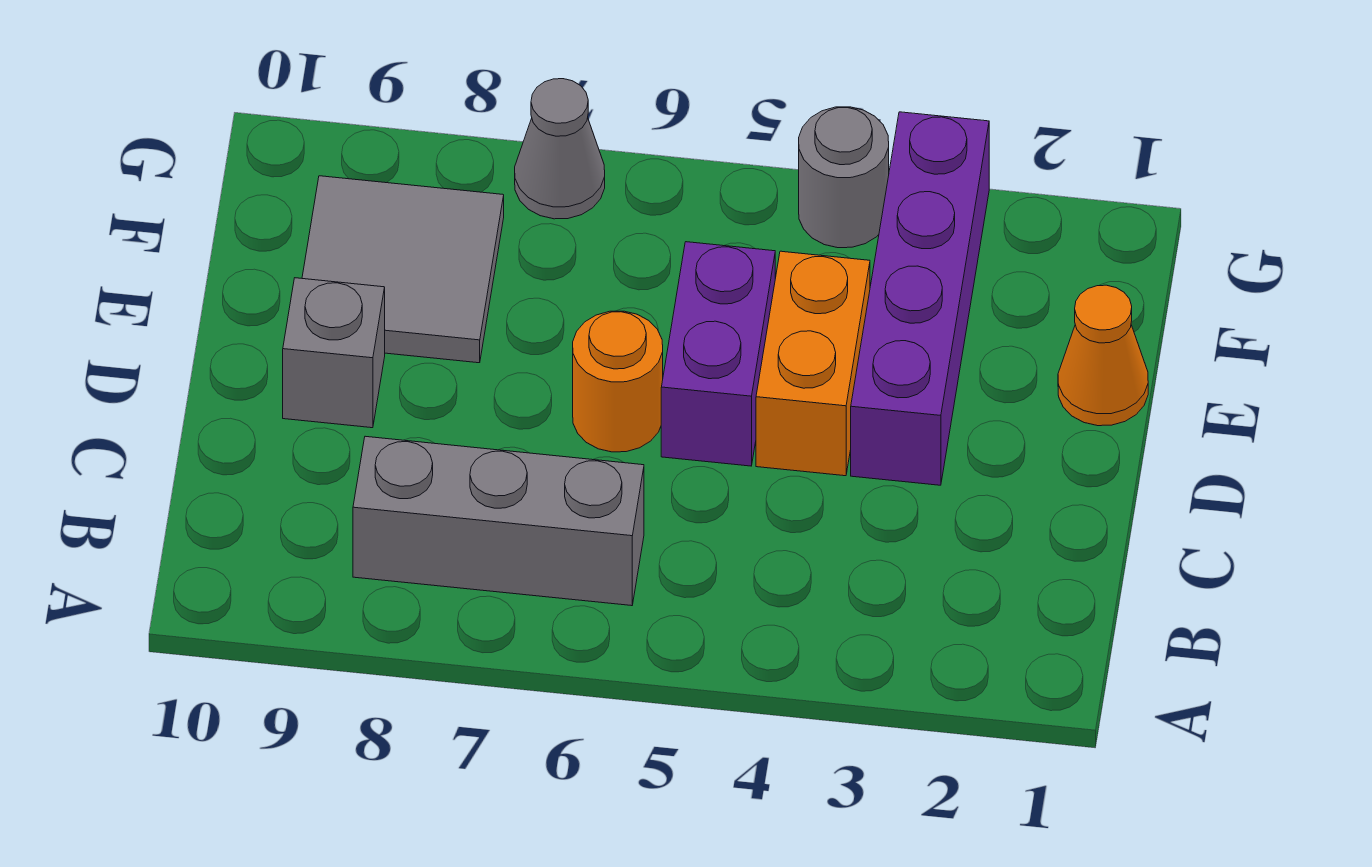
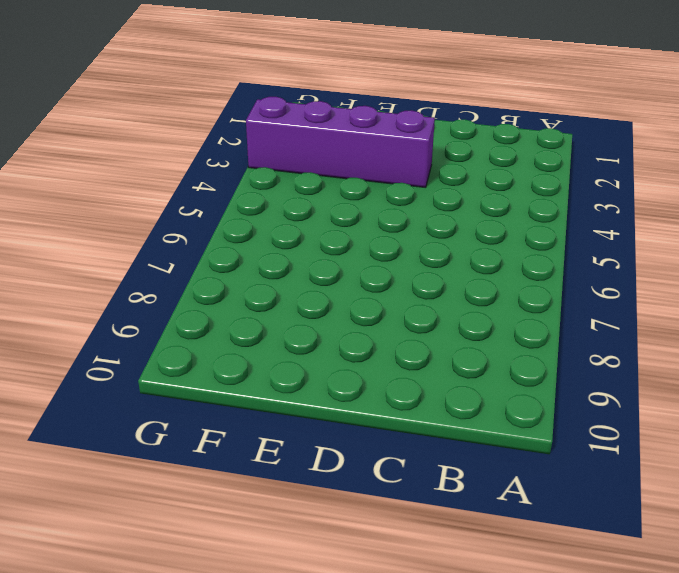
none -> grey brick B6:B8 level 1
none -> orange brick D4:E4 level 1

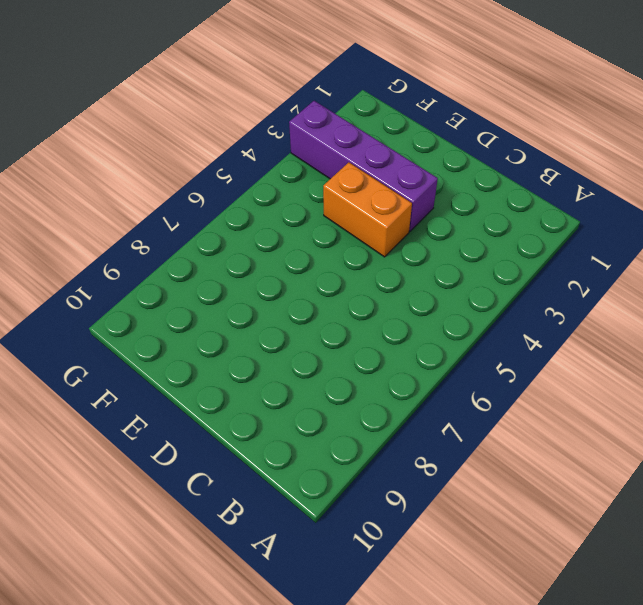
none -> grey brick B6:B8 level 1
none -> purple brick D5:E5 level 1

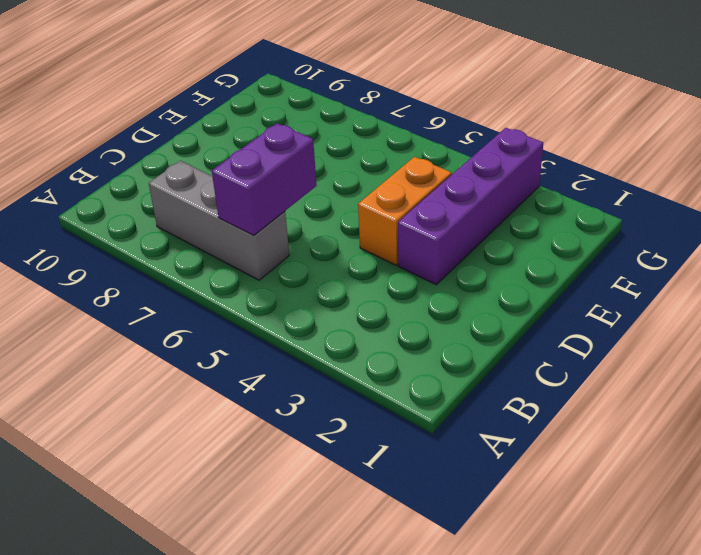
purple brick B6:C6 level 2 -> purple brick D5:E5 level 1
none -> orange round brick D6 level 1
none -> grey brick D9 level 1

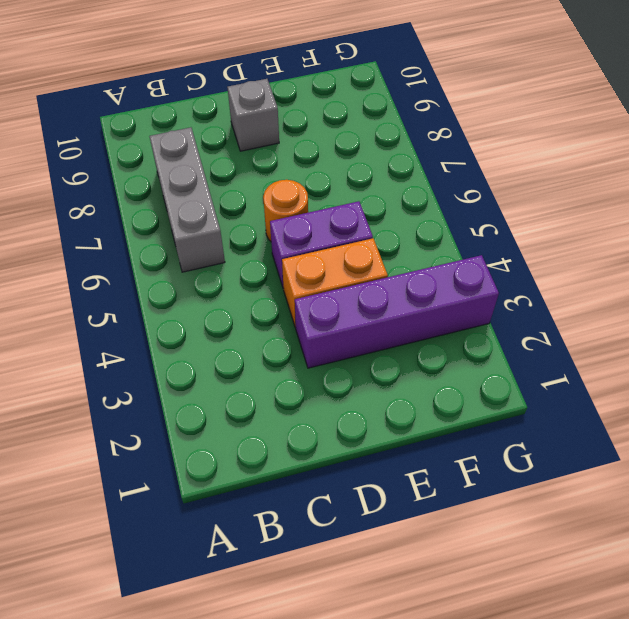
none -> orange cone E1 level 1
none -> grey tile E8:F9 level 1

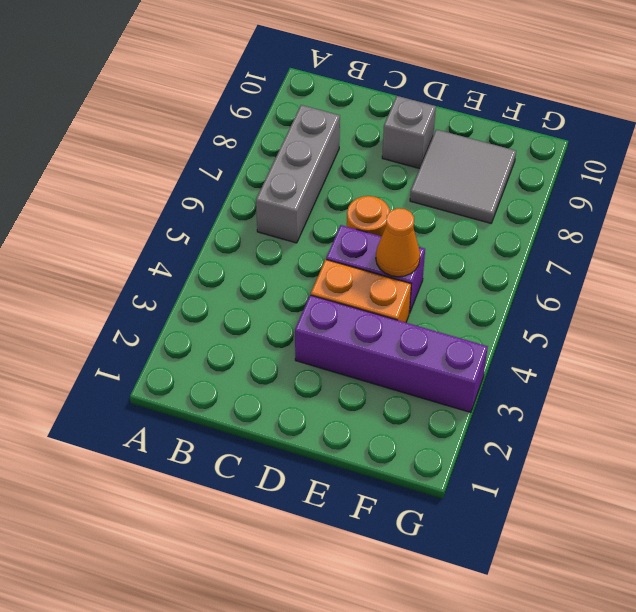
orange cone E5 level 2 -> orange cone E1 level 1
none -> grey round brick G4 level 1
none -> grey cone G7 level 1

